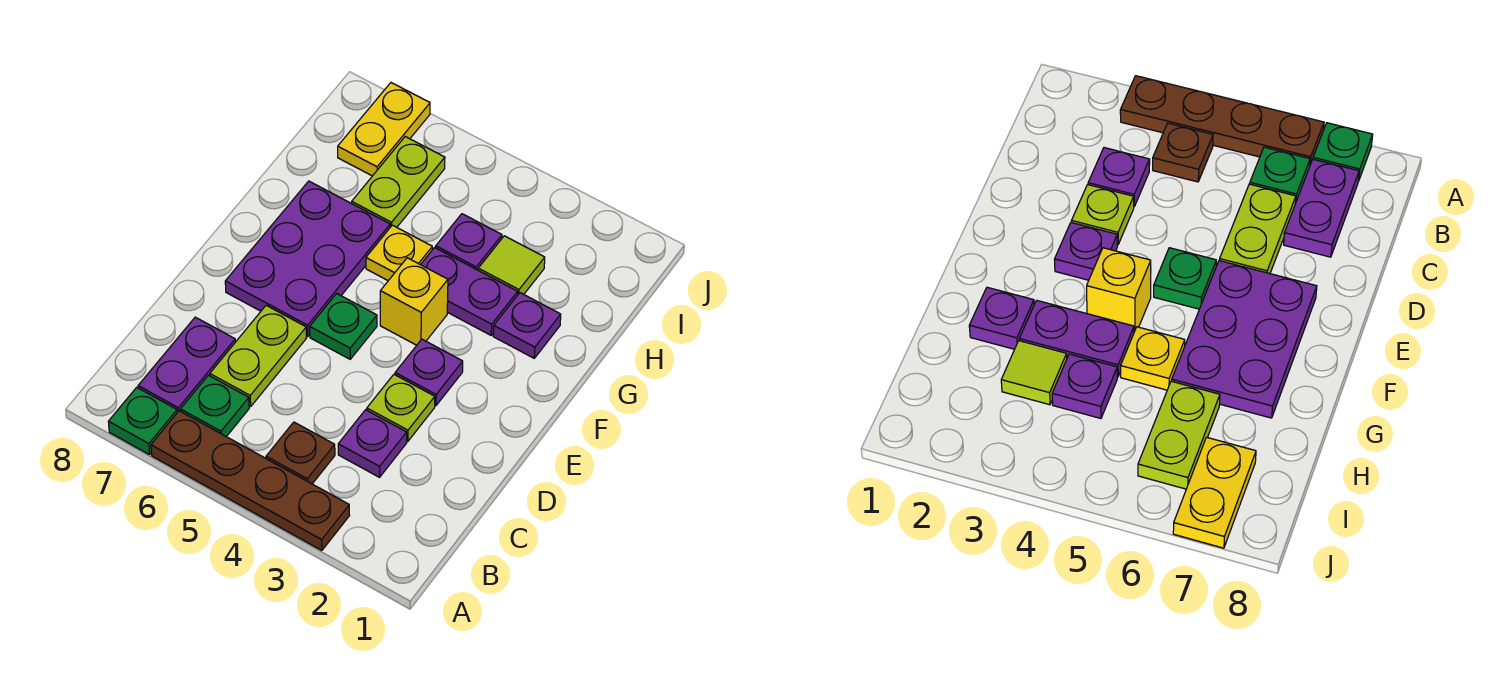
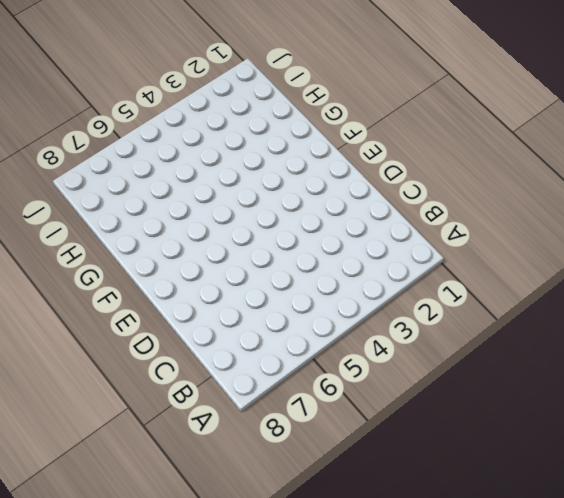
none -> brown plate A3:A6 level 1
none -> green plate A7 level 1
none -> brown plate B4 level 1

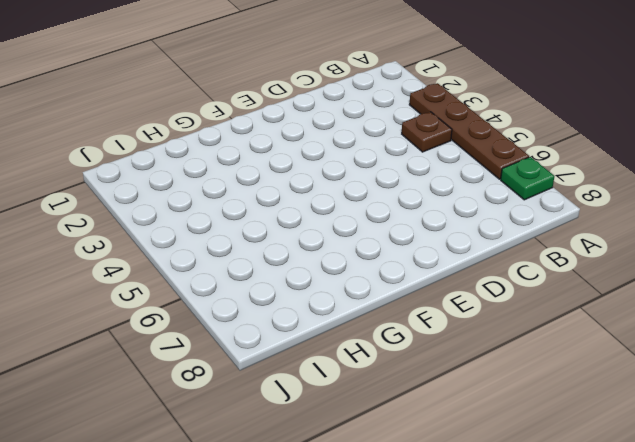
none -> green plate B6 level 1
none -> purple plate B7:C7 level 1
none -> purple plate C3 level 1

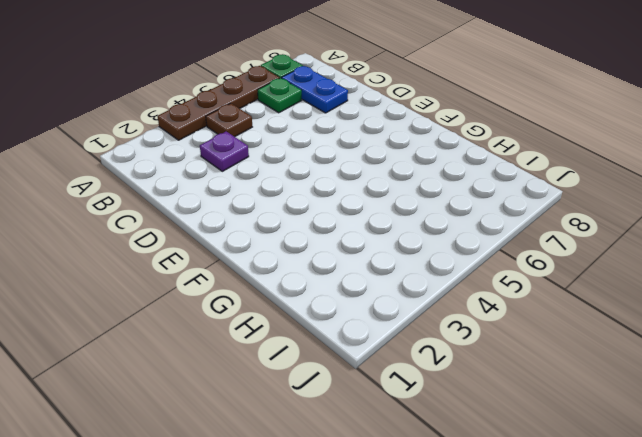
blue plate B7:C7 level 1 -> purple plate B7:C7 level 1
none -> lime plate C6:D6 level 1
none -> lime plate D3 level 1
none -> purple plate E3 level 1

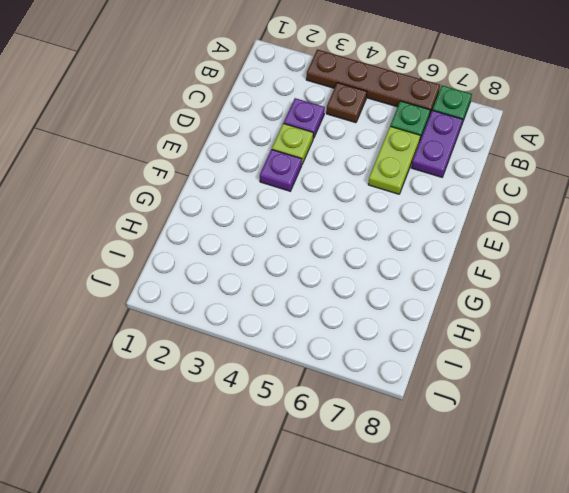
none -> green plate E5 level 1
none -> purple plate E6:G7 level 1
none -> yellow brick F4 level 1

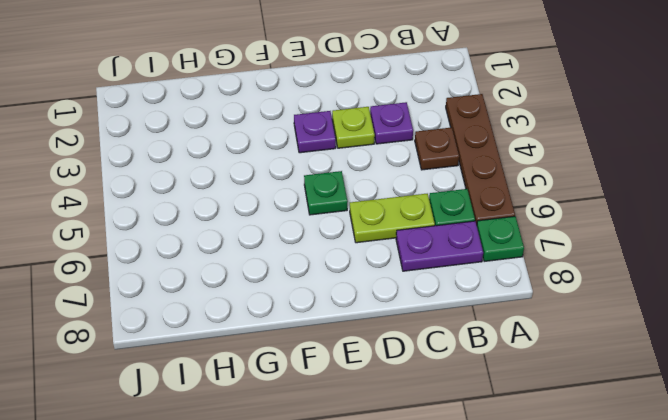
none -> purple plate E6:G7 level 1
none -> yellow brick F4 level 1
none -> purple plate G2 level 1

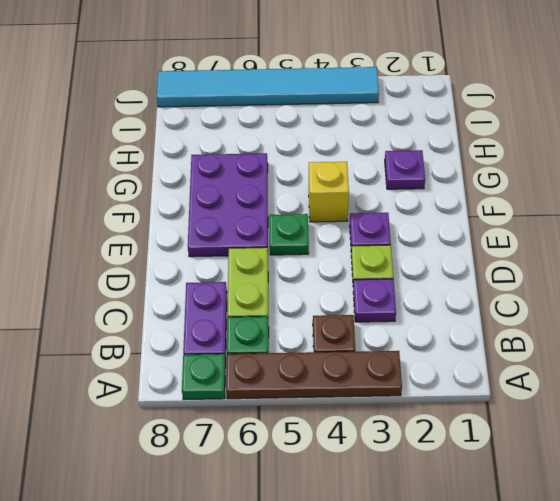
cyan tile J3:J8 level 1 -> yellow plate I7:J7 level 1
none -> purple plate G3:G4 level 1
none -> yellow plate G5 level 1
none -> lime tile H3 level 1

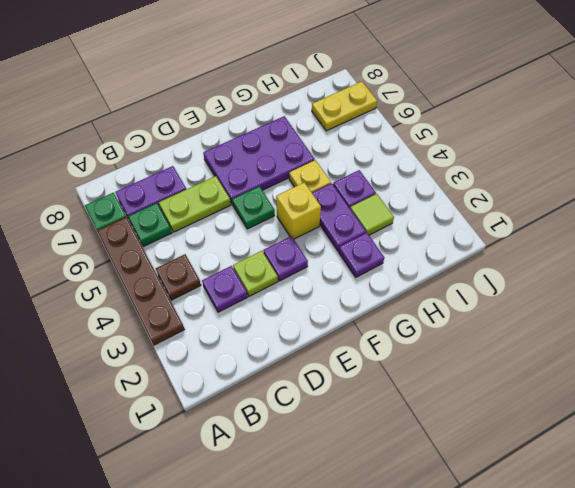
none -> lime plate H6:I6 level 1

